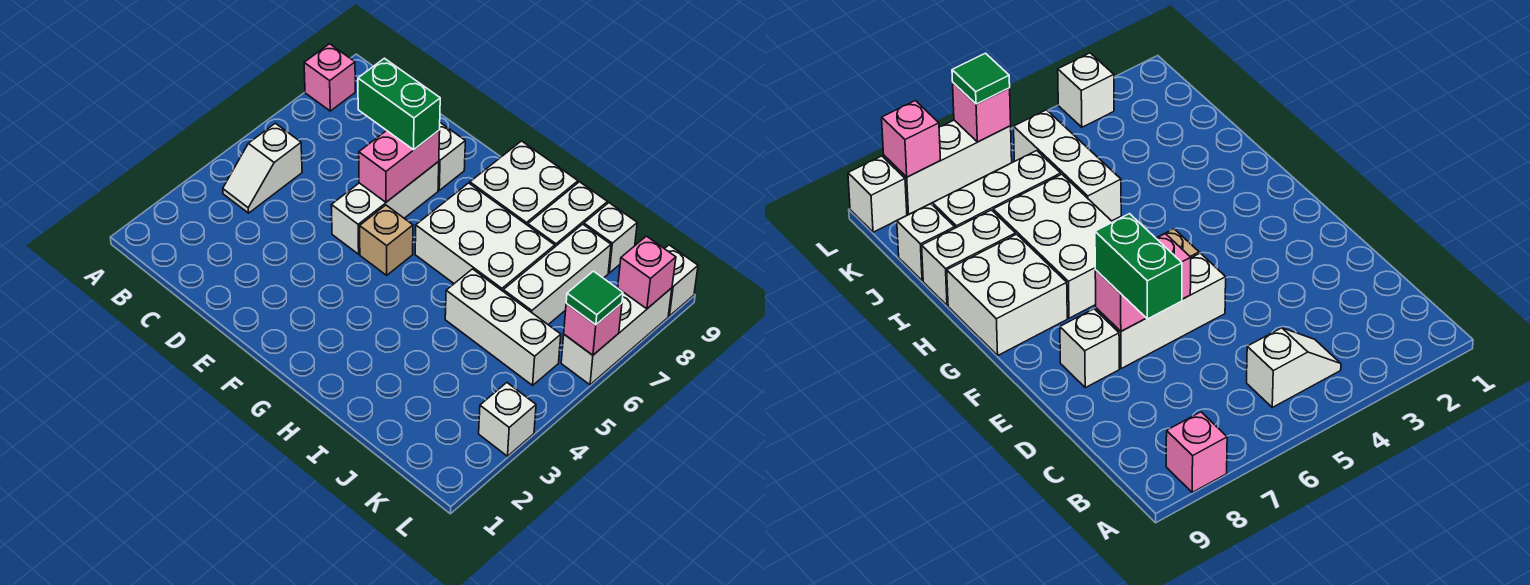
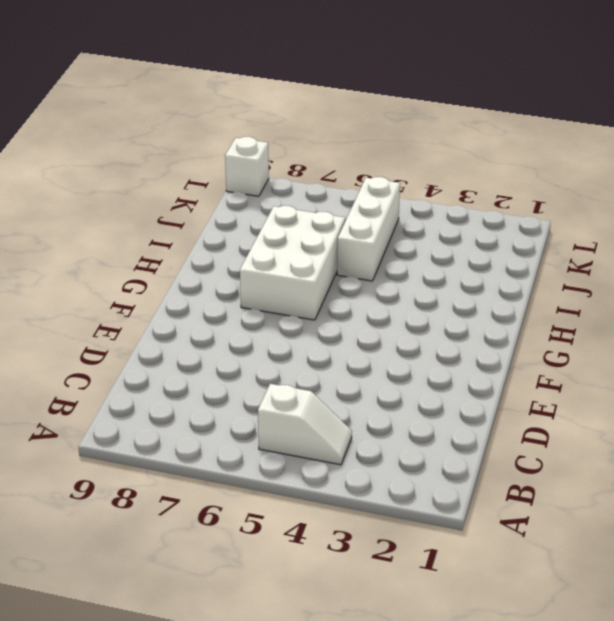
none -> pink brick A8 level 1
none -> white brick E5:E7 level 1
none -> white brick E8 level 1

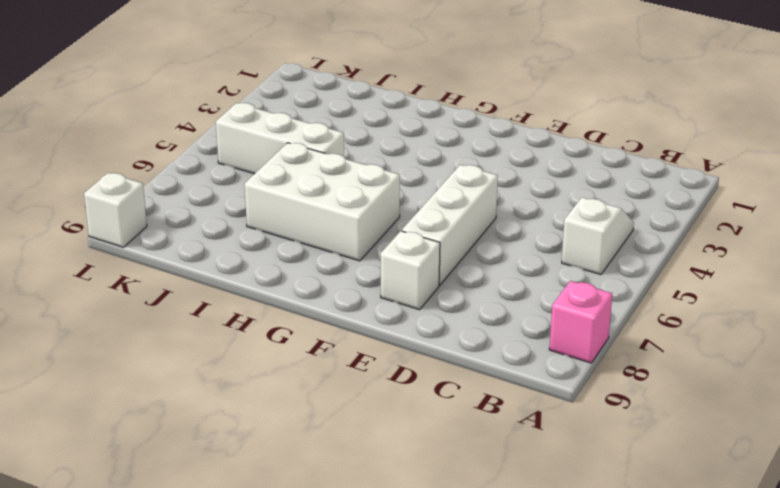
none -> tan brick F5 level 1
none -> white brick G8:H9 level 1
none -> white brick I8:I9 level 1

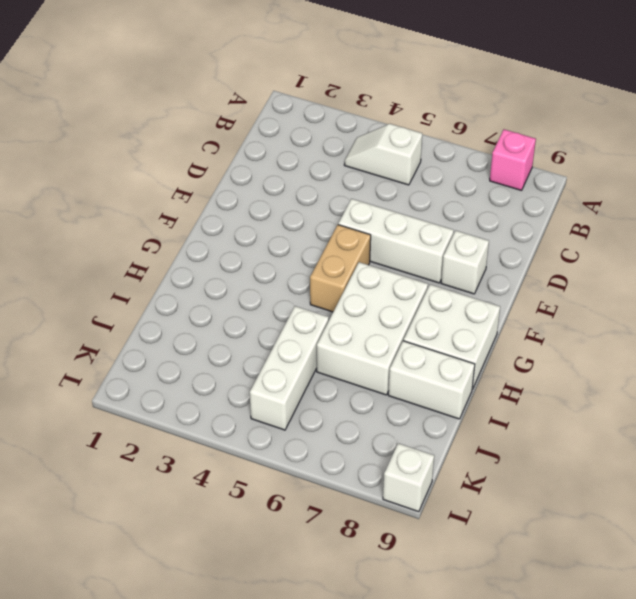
tan brick F5:G5 level 1 -> tan brick F5 level 1
none -> white brick J6:J8 level 1
none -> white brick J9 level 1
none -> white brick L3 level 1

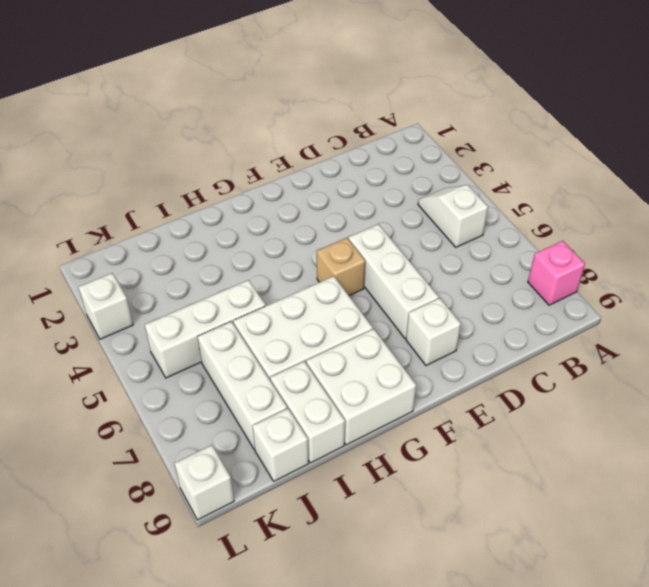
none -> white brick L6:L8 level 1
none -> pink brick E6:E7 level 2
none -> pink brick L6 level 2

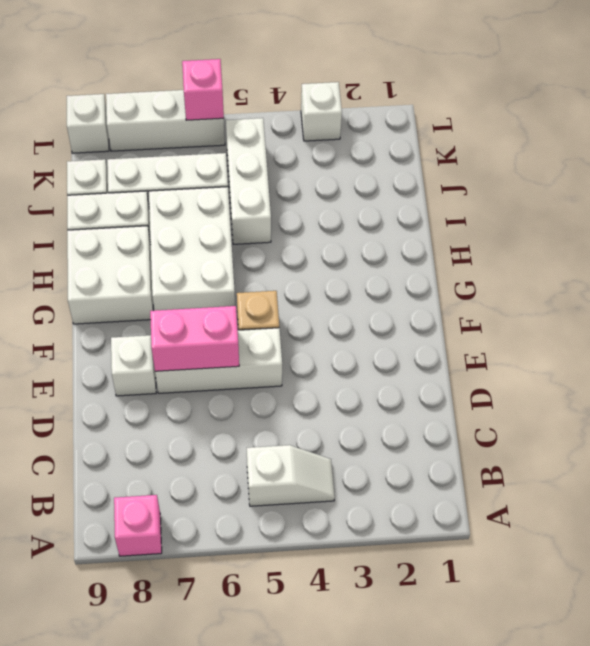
none -> pink brick L8 level 2
none -> green brick D7:E7 level 3
none -> green tile L6 level 3

